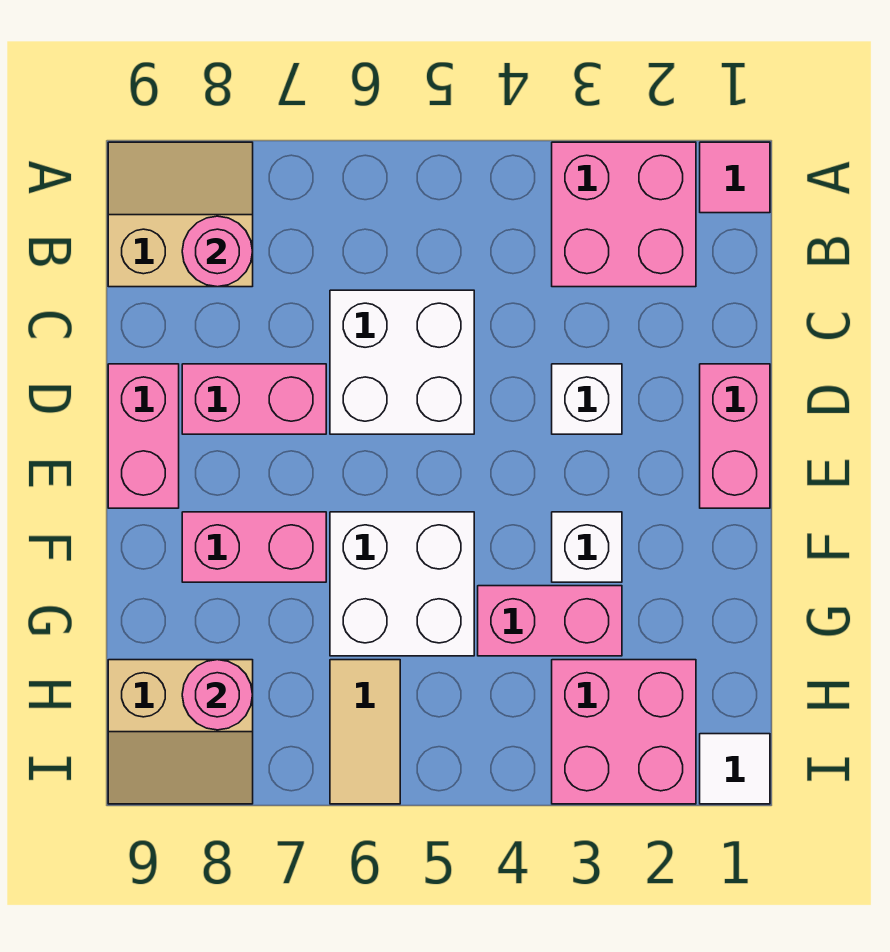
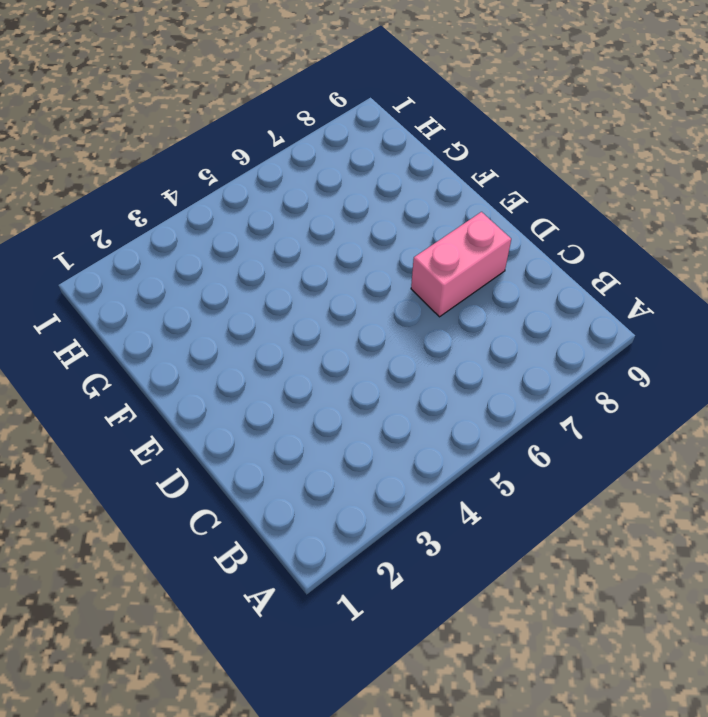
none -> pink tile A1 level 1
none -> pink brick A2:B3 level 1
none -> tan slope A8:B9 level 1 top B

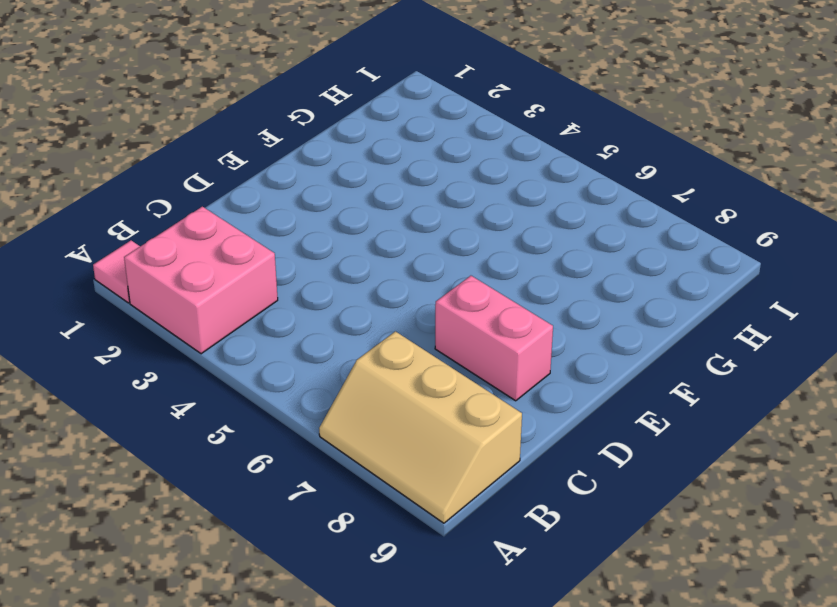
tan slope A7:B9 level 1 top B -> tan slope A8:B9 level 1 top B
none -> white brick C5:D6 level 1
none -> pink brick D1:E1 level 1
none -> white brick D3 level 1

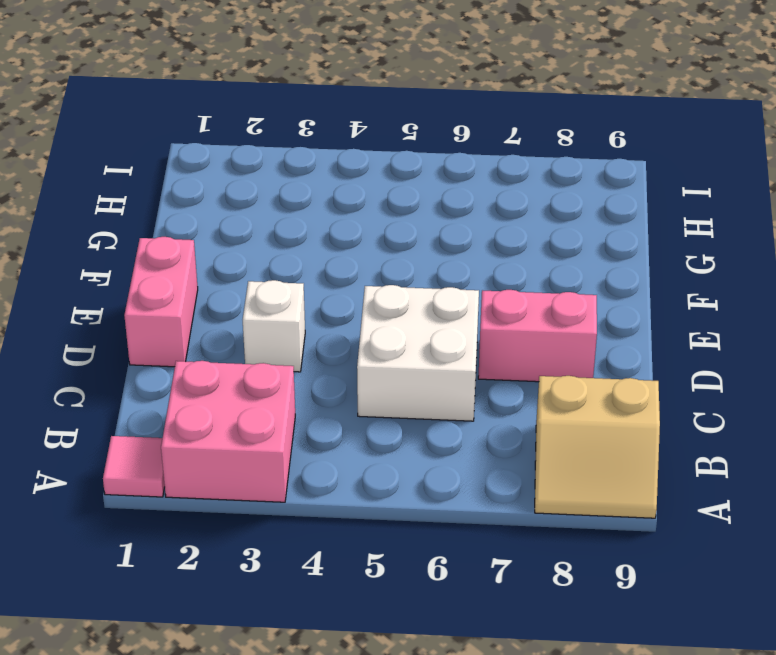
none -> pink brick D9:E9 level 1
none -> white brick F3 level 1
none -> white brick F5:G6 level 1

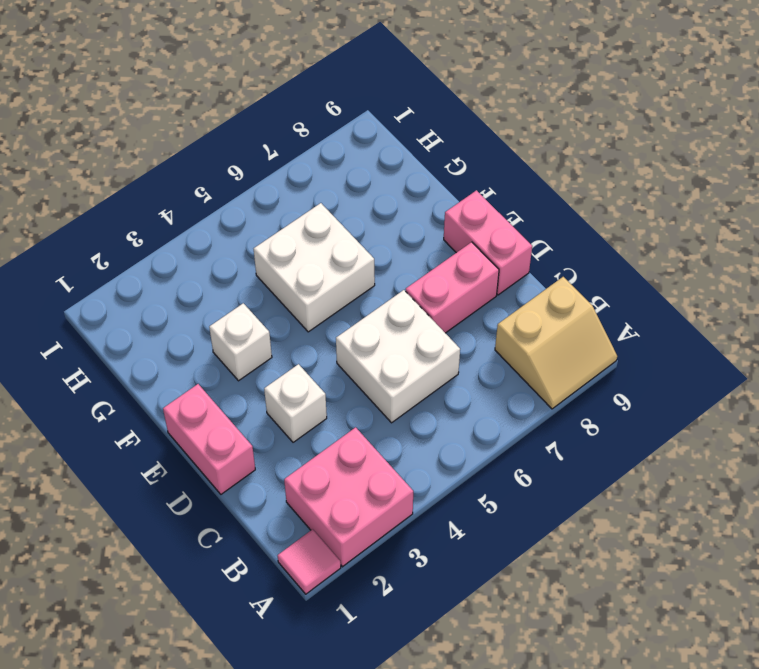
none -> pink brick F7:F8 level 1
none -> pink brick G3:G4 level 1
none -> pink brick H2:I3 level 1

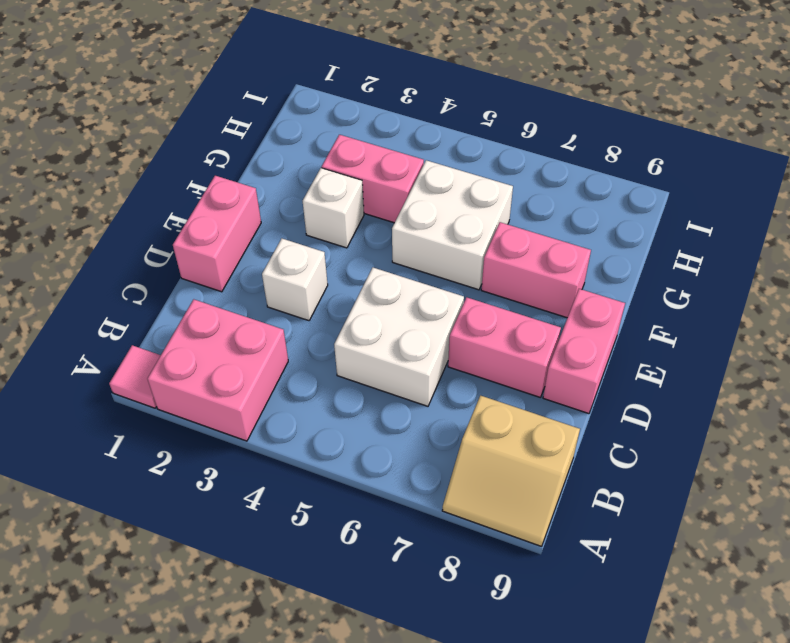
none -> pink brick H2:I3 level 1
none -> tan tile H6:I6 level 1
none -> tan slope H8:I9 level 1 top H

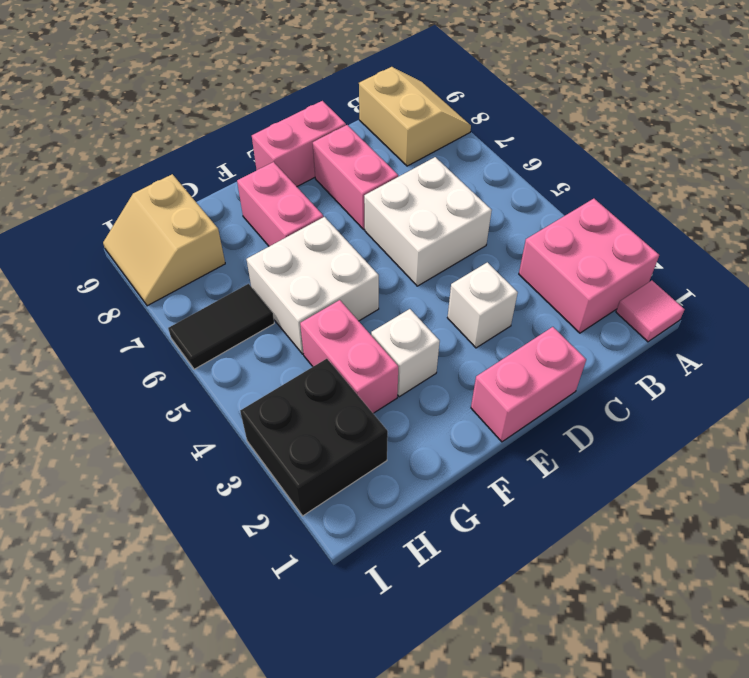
black brick H2:I3 level 1 -> pink brick H2:I3 level 1
black tile H6:I6 level 1 -> tan tile H6:I6 level 1
none -> white tile I1 level 1
none -> pink round brick B8 level 2
none -> pink round brick H8 level 2

